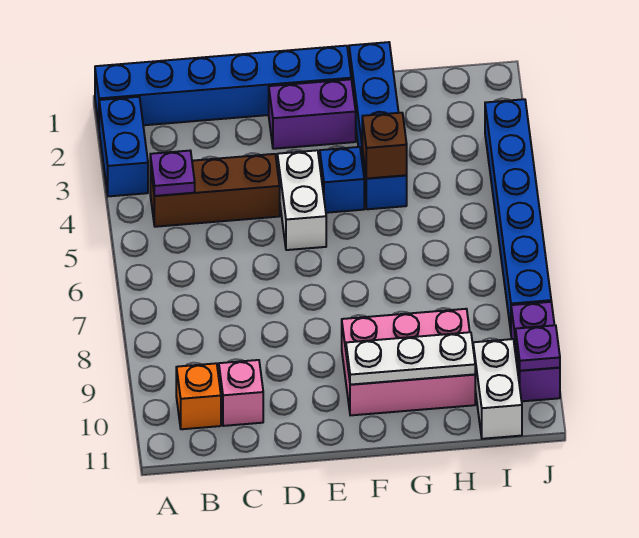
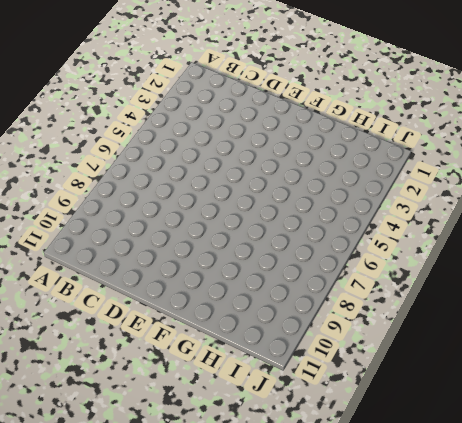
none -> blue brick A1:F1 level 1
none -> blue brick A2:A3 level 1
none -> brown brick B4:D4 level 1

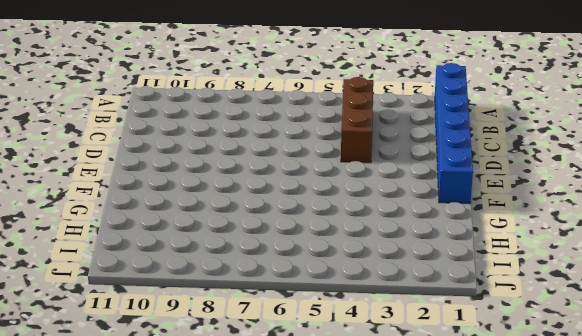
none -> blue brick A2:A3 level 1
none -> orange brick B10 level 1
none -> pink brick C10 level 1

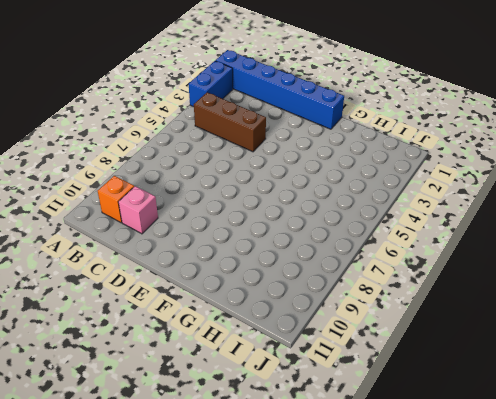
none -> purple brick E2:F2 level 1
none -> white brick E4:E5 level 1
none -> blue brick F4 level 1

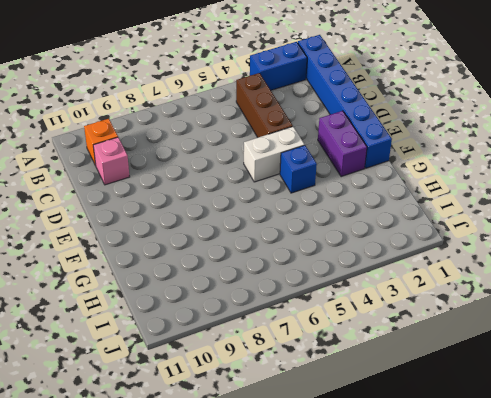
none -> pink brick F9:H10 level 1
none -> blue brick G1:G4 level 1
none -> white brick I10:I11 level 1

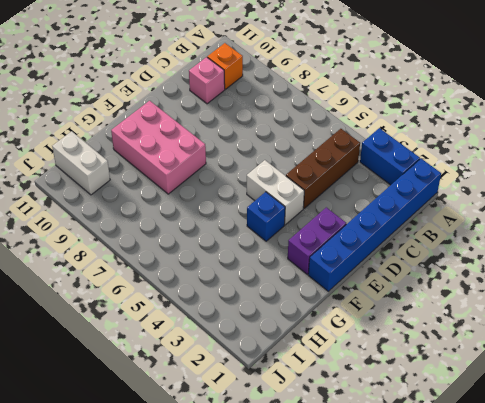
pink brick F8:G10 level 1 -> pink brick F9:H10 level 1
none -> blue brick G1:G4 level 1
none -> blue brick J3:J8 level 1
none -> purple brick J9:J10 level 1

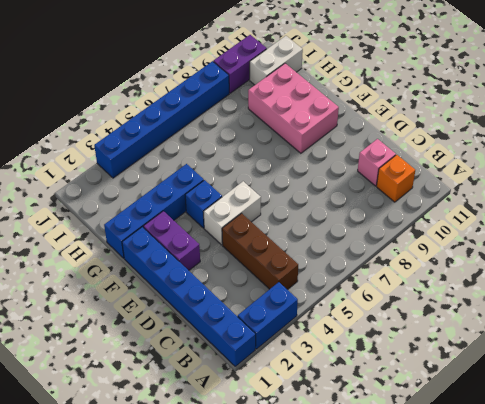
none -> purple plate B4 level 2
none -> white plate F10:H10 level 2
none -> brown brick G4 level 2

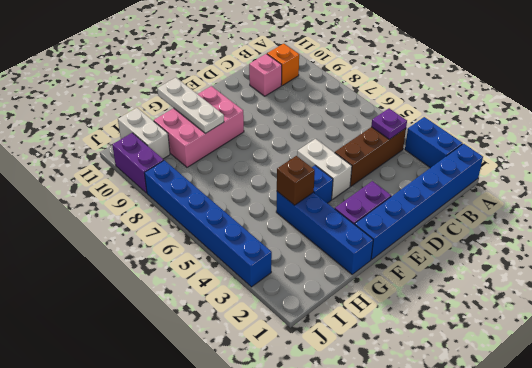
white plate G9:G11 level 2 -> white plate F10:H10 level 2
none -> purple plate J10 level 2

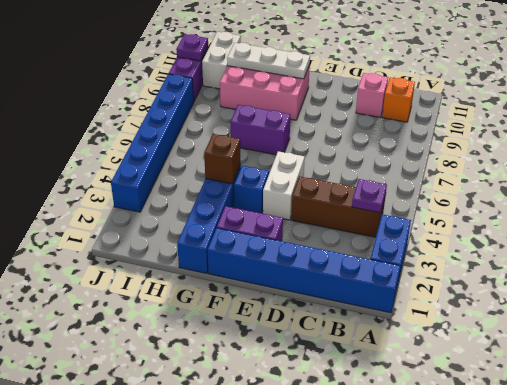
purple brick F7:G7 level 1 -> none

